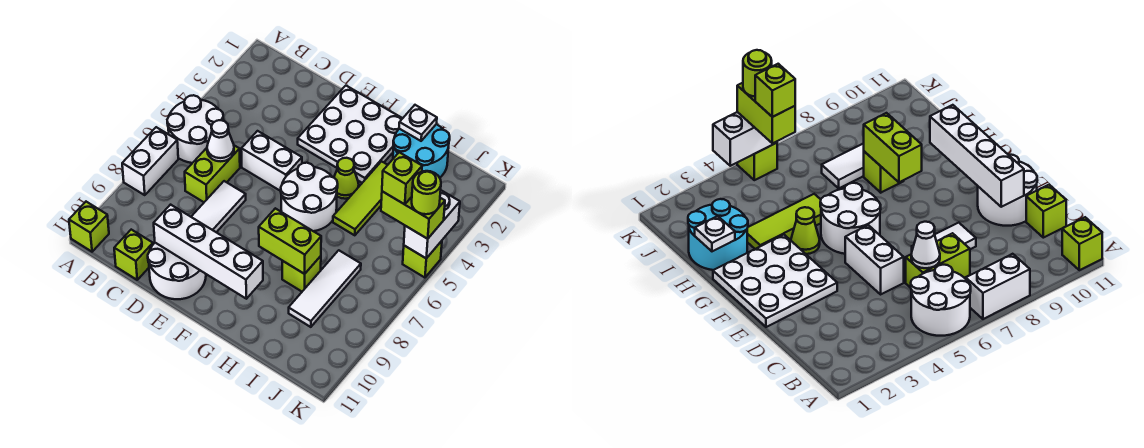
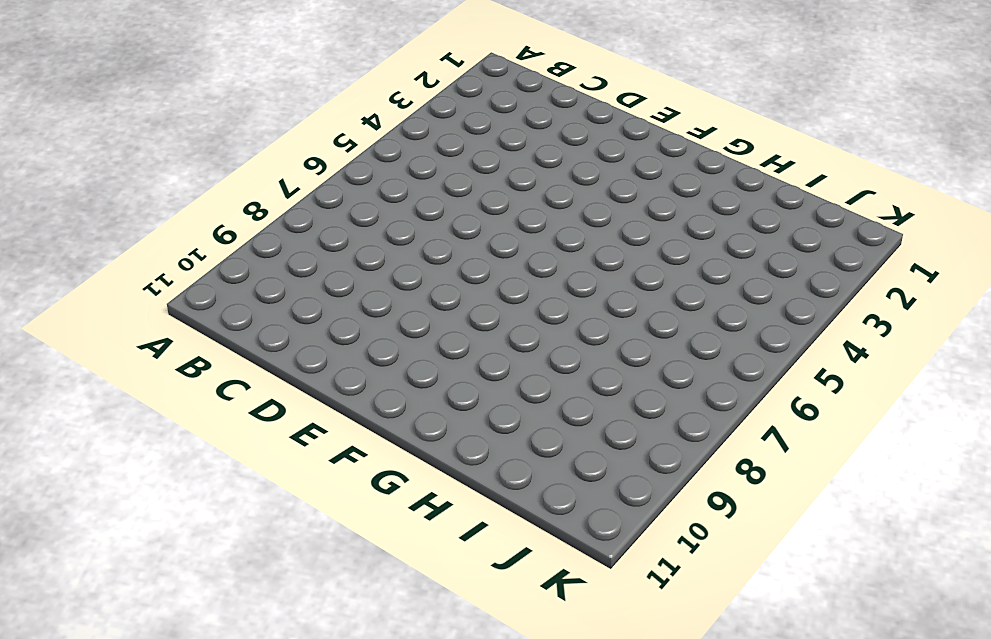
none -> white round brick A5:B6 level 1
none -> white brick A7:A8 level 1
none -> lime brick A11 level 1

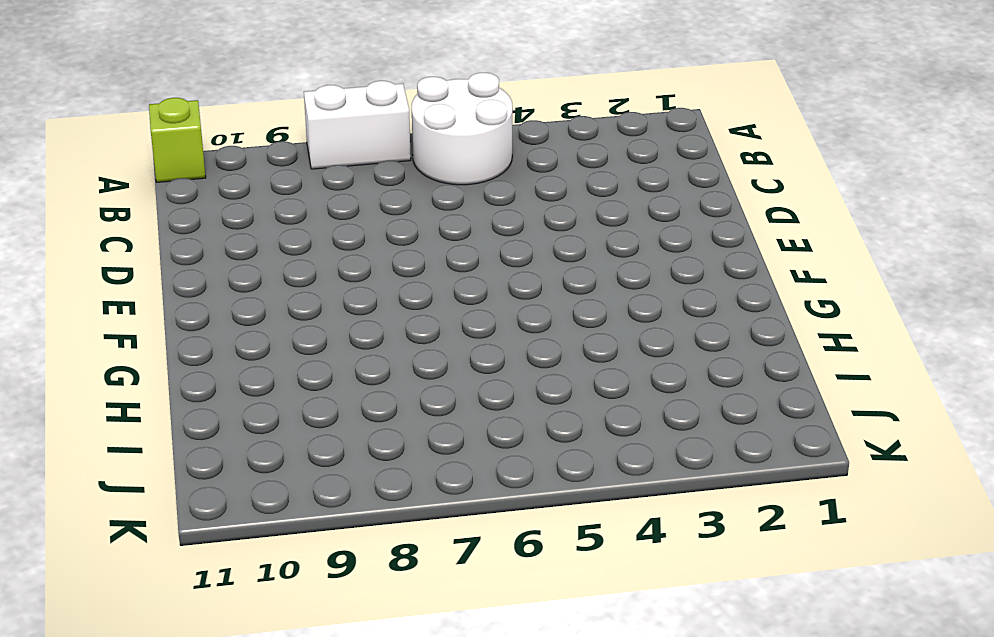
none -> lime brick C6:C7 level 1
none -> lime brick C11 level 1
none -> white brick D5:E5 level 1

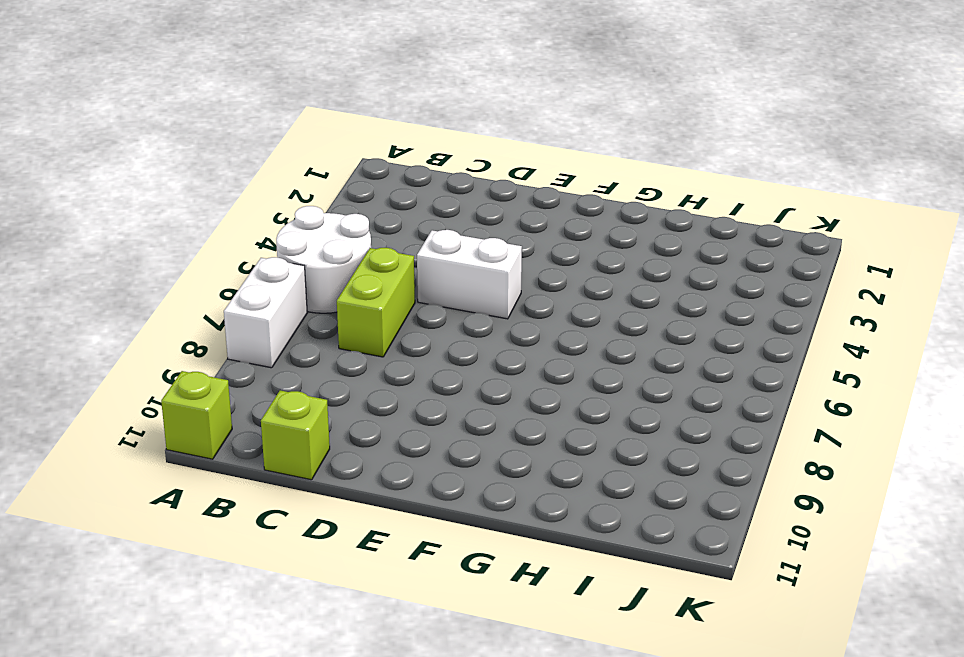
none -> white tile D7:D8 level 1
none -> white round brick D10:E11 level 1
none -> white plate E1:G3 level 1

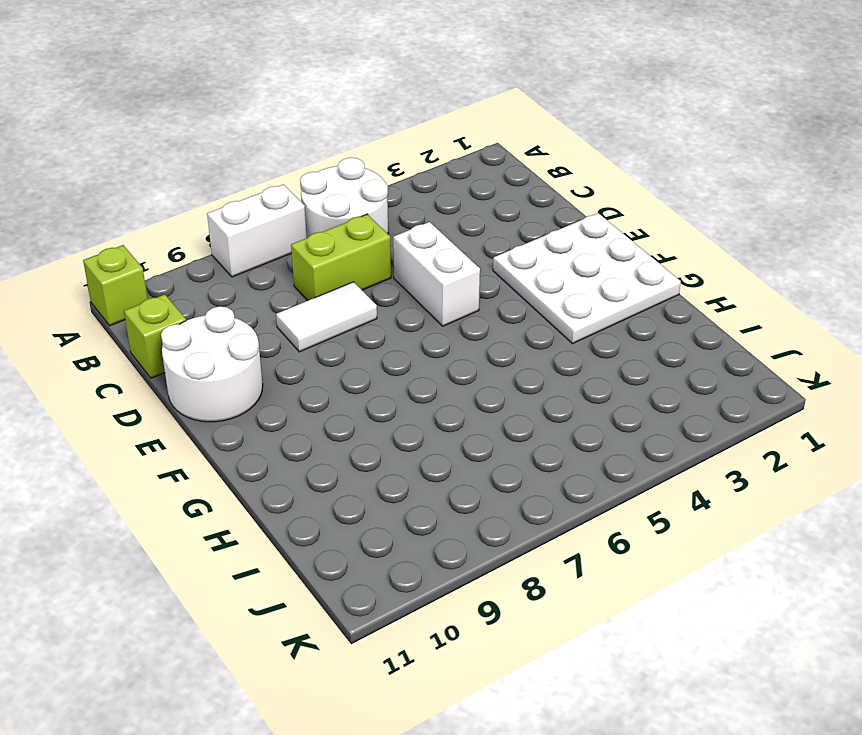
none -> white round brick F5:G6 level 1
none -> lime cone G4 level 1
none -> cyan round brick H1:I2 level 1

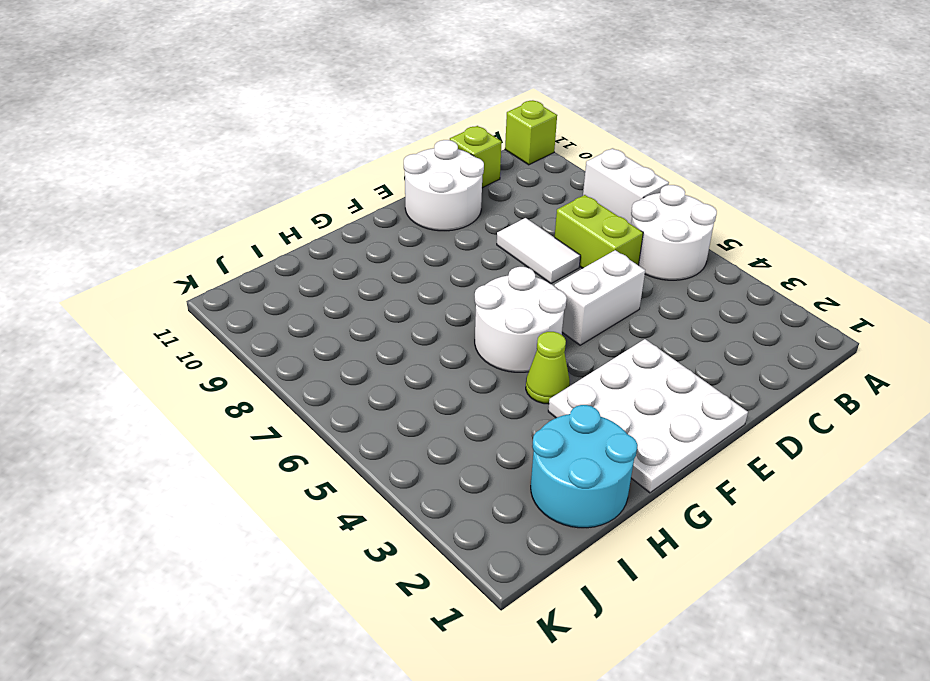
none -> lime tile H3:H5 level 1
none -> lime brick H8 level 1
none -> white tile I7:I9 level 1

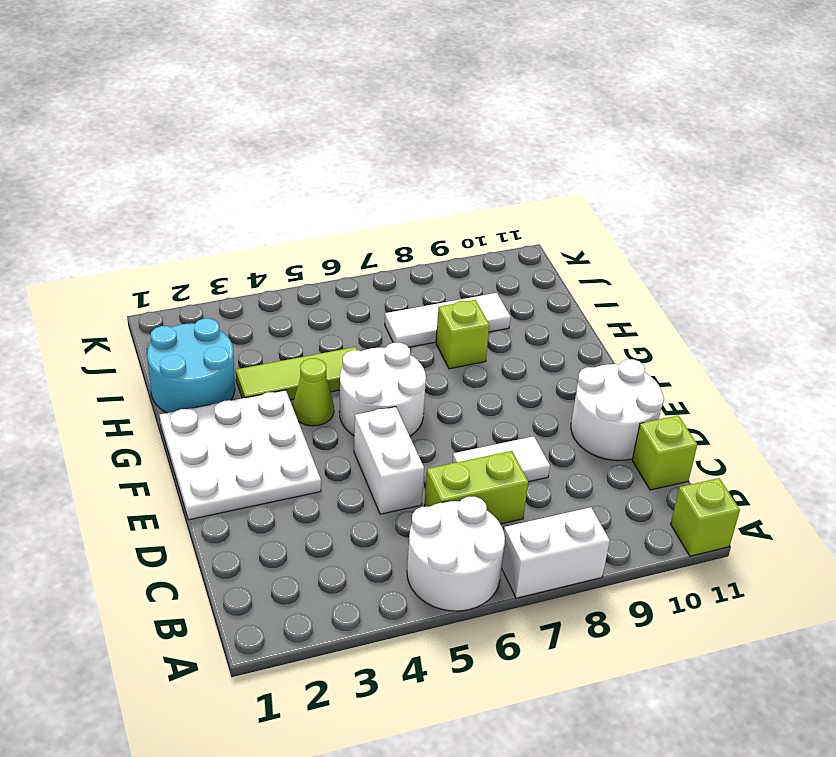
none -> lime brick K5 level 1
none -> white cone C6 level 2
none -> white brick D10:G10 level 2

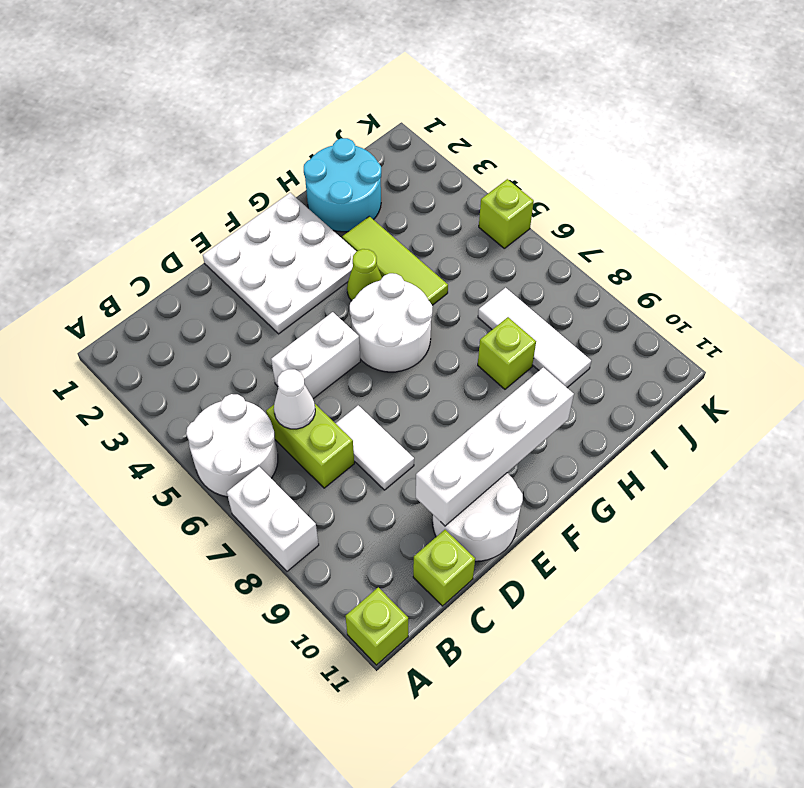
none -> lime brick G8:H8 level 2
none -> white plate H1 level 2
none -> white brick K4:K5 level 2

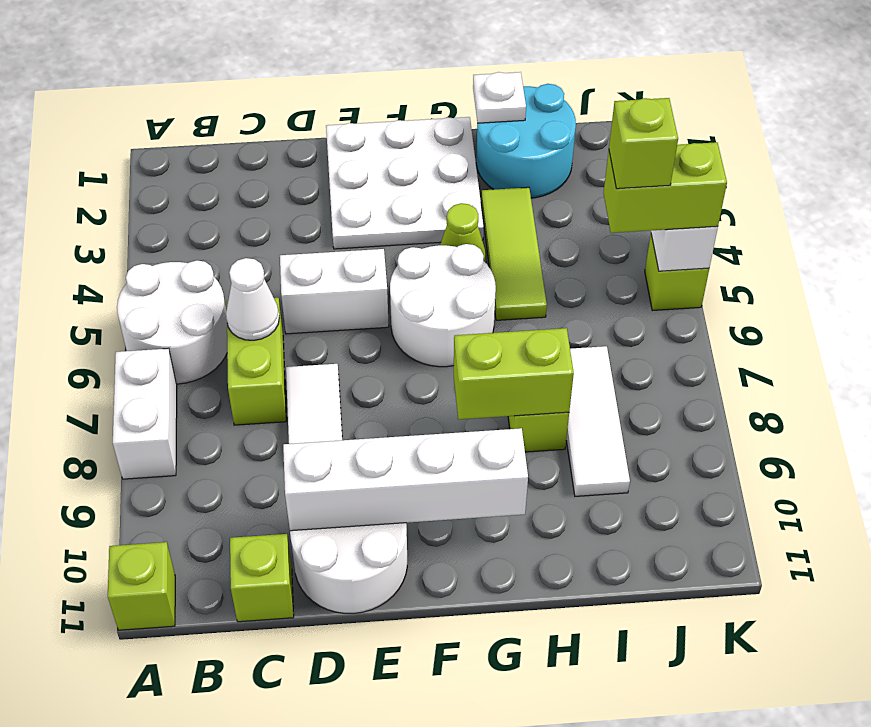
none -> lime round brick K5 level 4

